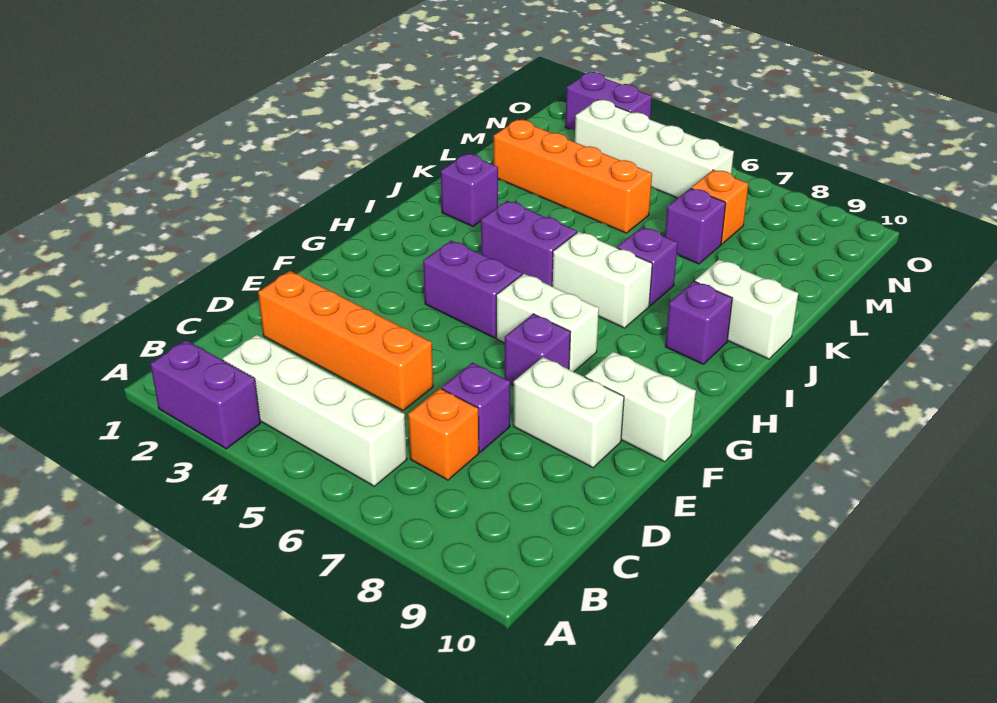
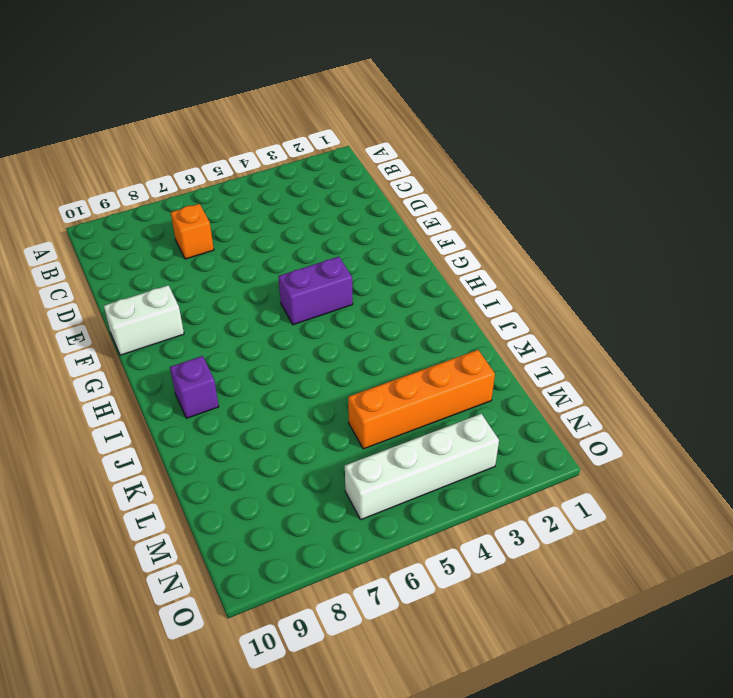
none -> purple brick A2:A3 level 1
none -> white brick B3:B6 level 1
none -> orange brick D2:D5 level 1

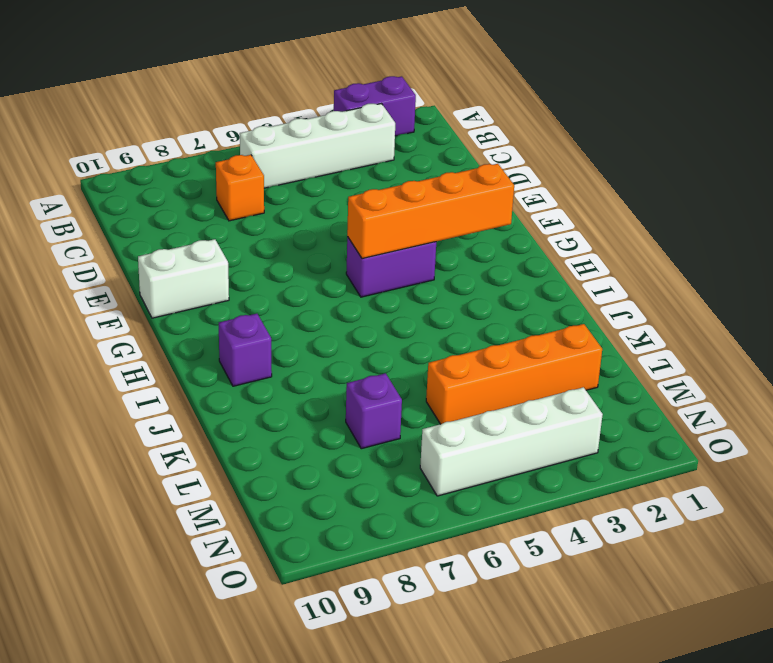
orange brick G2:G5 level 2 -> orange brick D2:D5 level 1
none -> purple brick D7 level 1
none -> white brick E8:E9 level 1
none -> purple brick F7 level 1

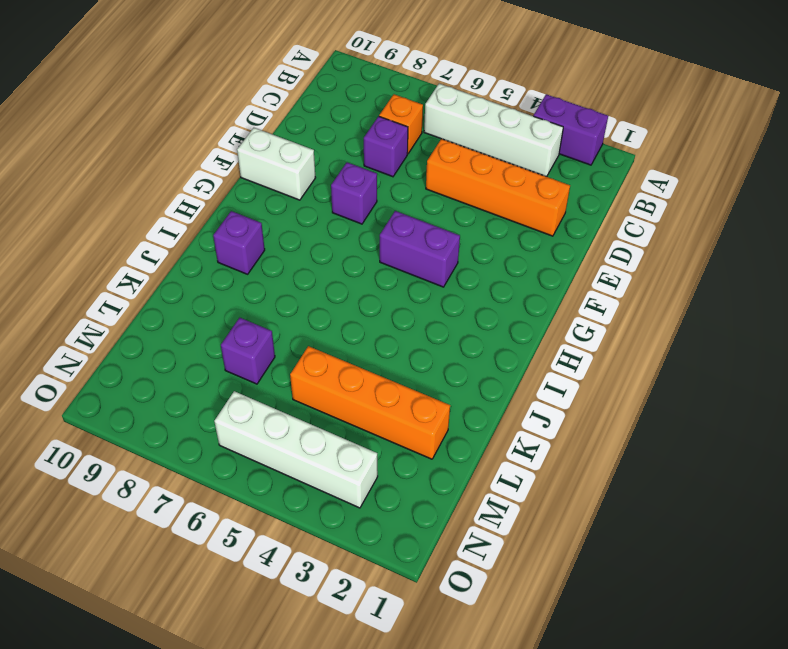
none -> white brick E8:E9 level 1
none -> white brick G6:G7 level 1
none -> purple brick I4:I5 level 1

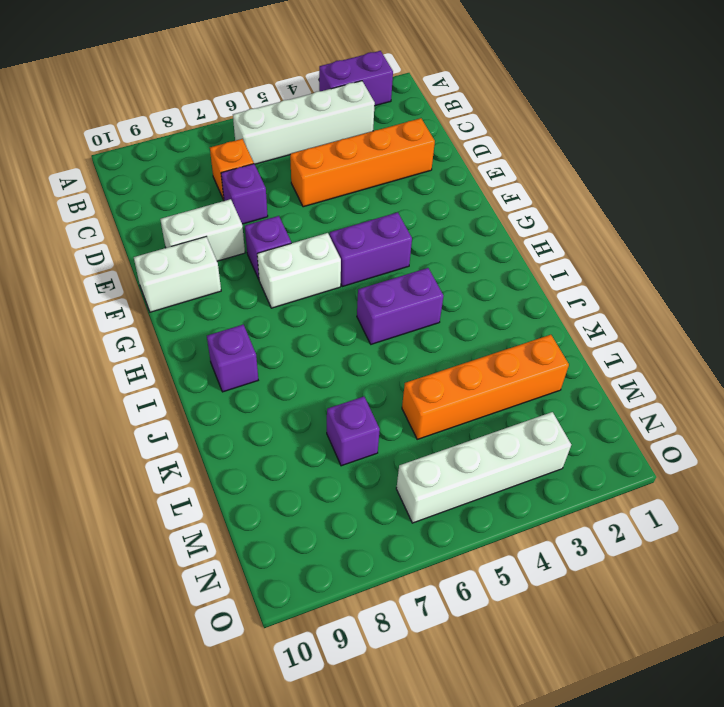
none -> white brick I6:I7 level 1
none -> purple brick J2 level 1
none -> purple brick J7 level 1

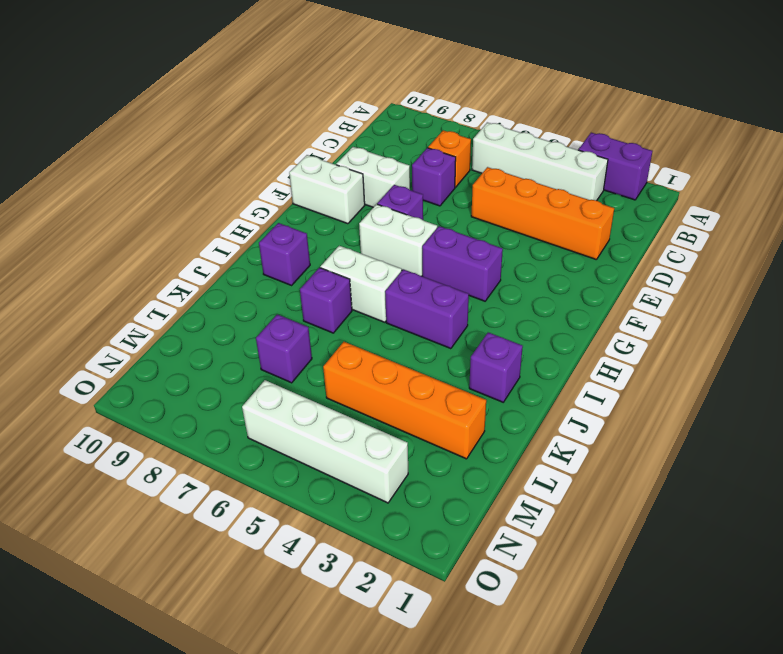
none -> white brick J9:J10 level 1
none -> orange brick M7 level 1
none -> purple brick O2:O3 level 1

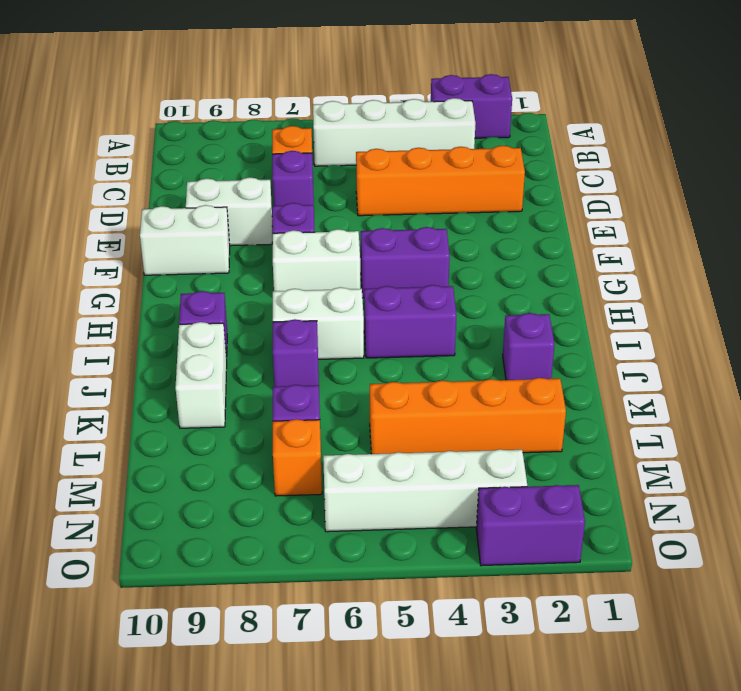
white brick J9:K9 level 1 -> white brick J9:J10 level 1

